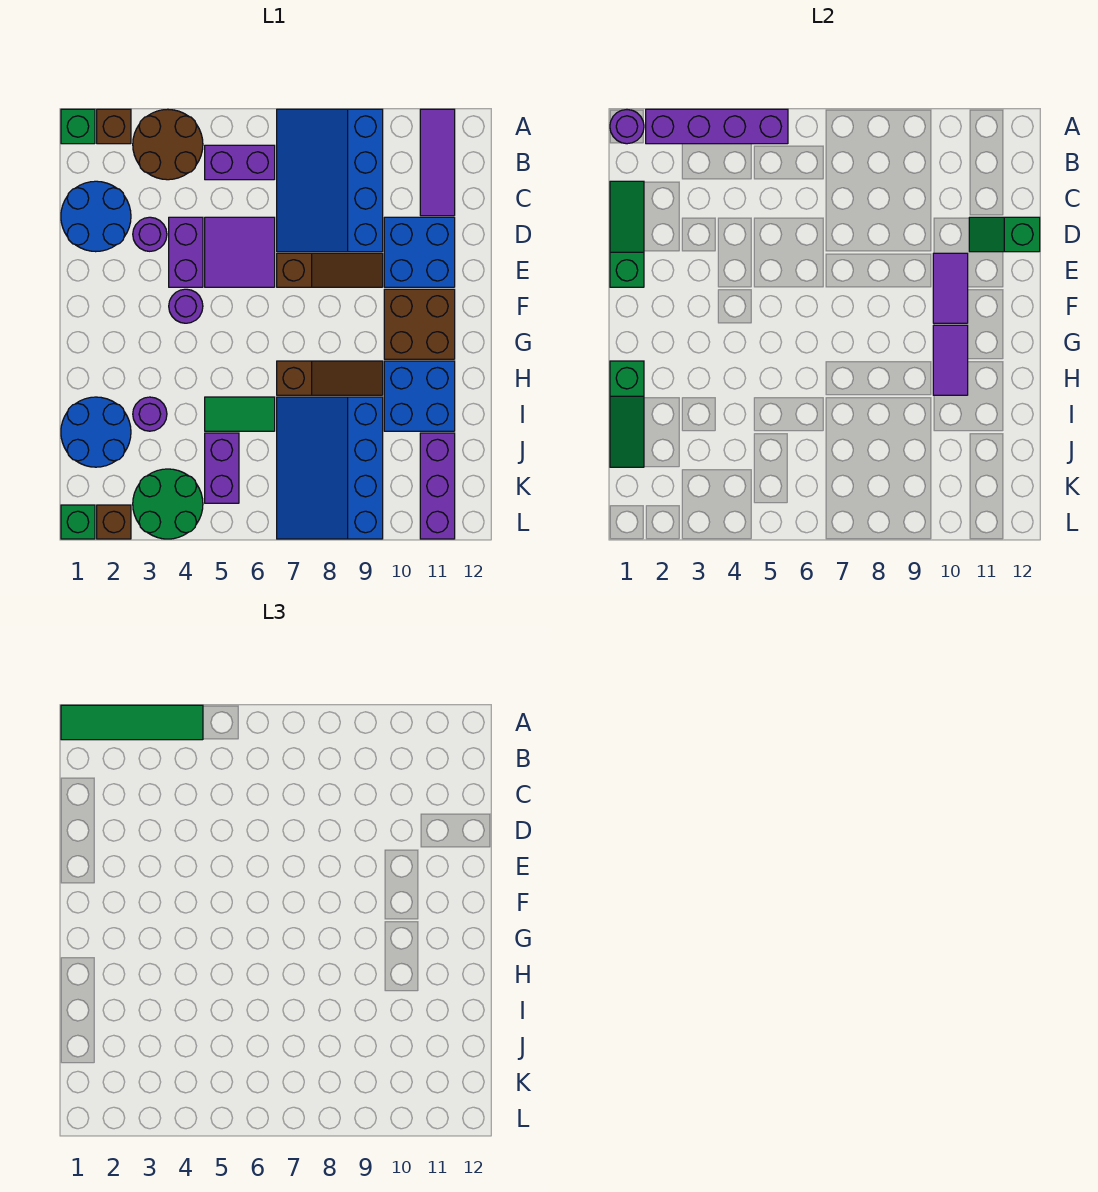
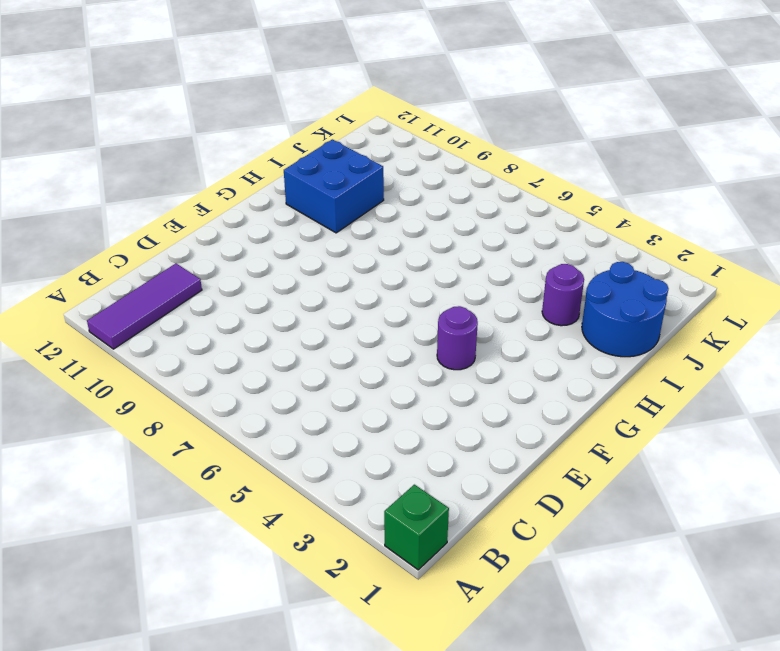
none -> brown brick A2 level 1
none -> brown round brick A3:B4 level 1
none -> blue slope A7:D9 level 1 top 9
none -> purple brick B5:B6 level 1

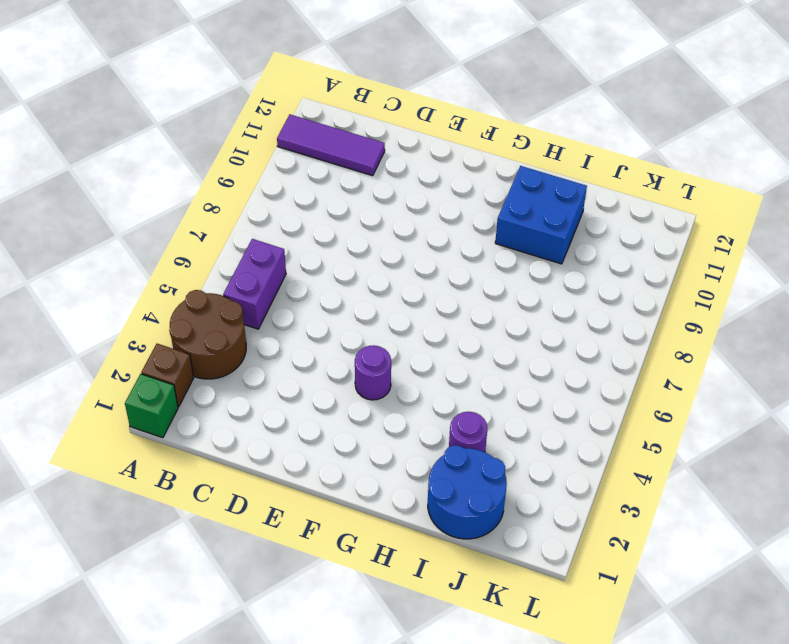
none -> blue slope A7:D9 level 1 top 9
none -> blue round brick C1:D2 level 1
none -> purple round brick D3 level 1
none -> purple brick D4:E4 level 1

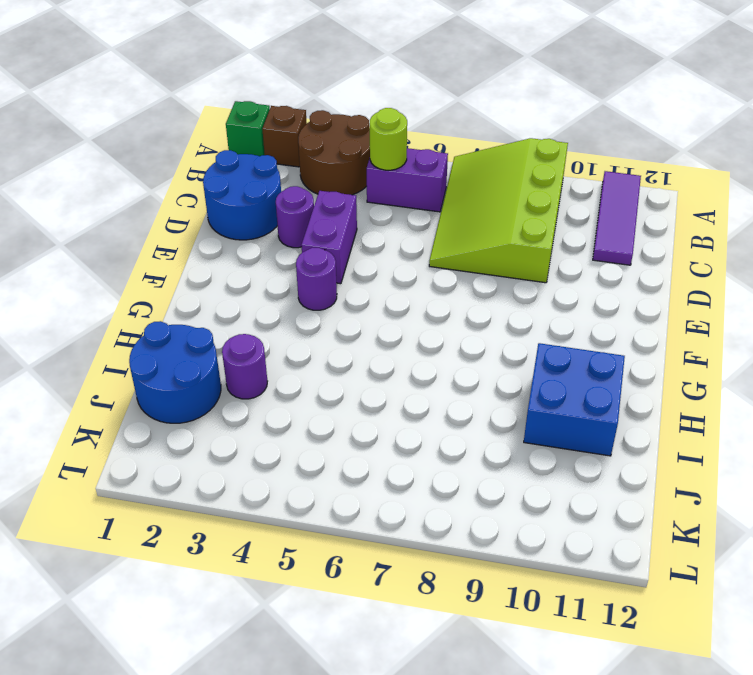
lime slope A7:D9 level 1 top 9 -> blue slope A7:D9 level 1 top 9
lime round brick B5 level 2 -> none
none -> purple tile D5:E6 level 1
none -> blue brick D10:E11 level 1
none -> brown slope E7:E9 level 1 top 7
none -> brown brick F10:G11 level 1

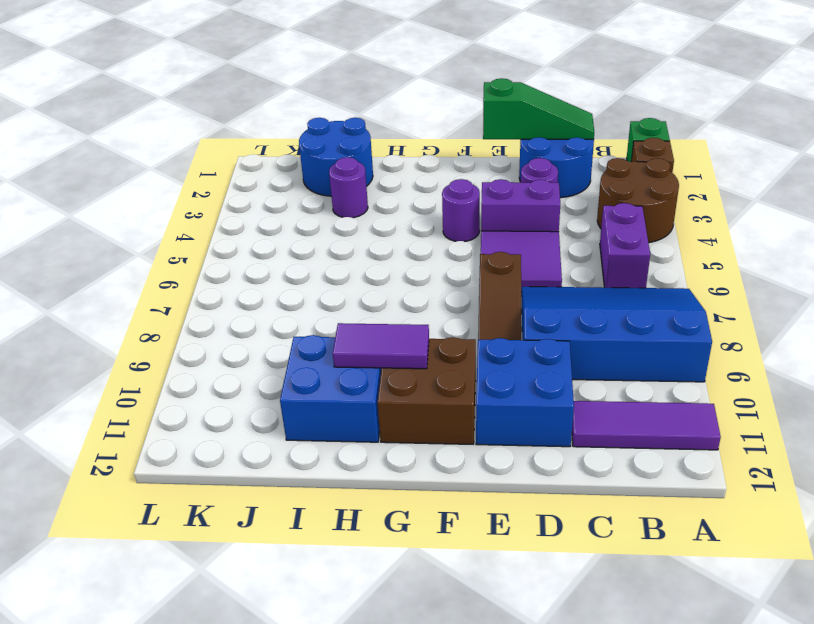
none -> brown slope H7:H9 level 1 top 7
none -> green tile I5:I6 level 1
none -> blue slope I7:L9 level 1 top 9
none -> purple brick J5:K5 level 1

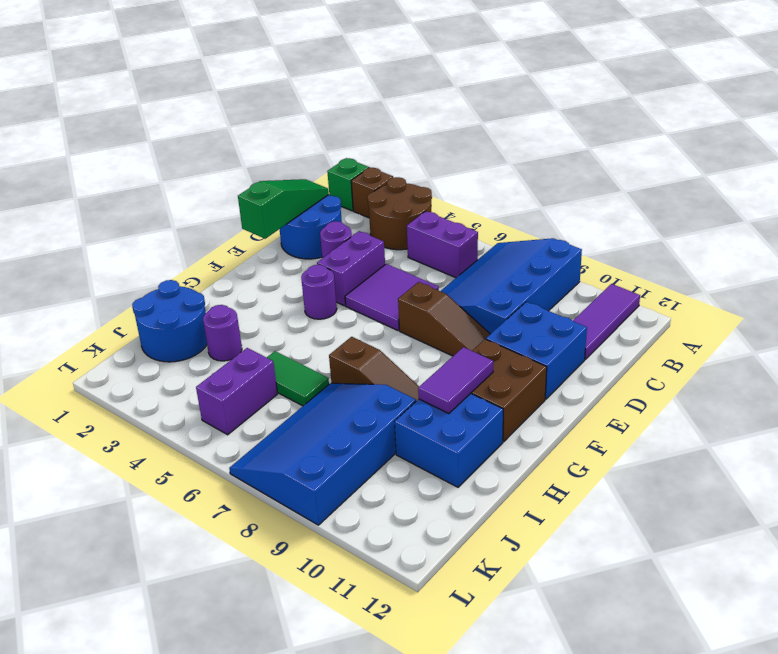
none -> purple brick J11:L11 level 1
none -> green round brick K3:L4 level 1
none -> green brick L1 level 1
none -> brown brick L2 level 1

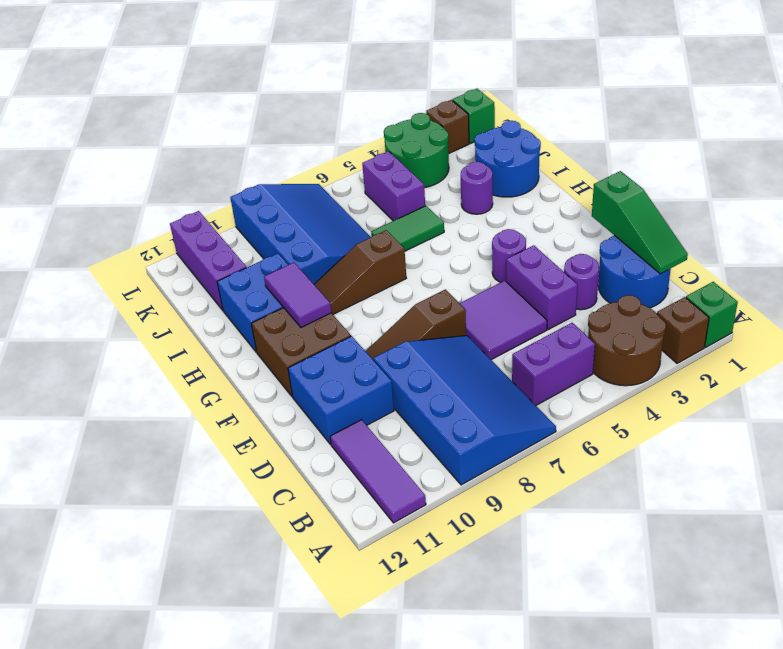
none -> purple round brick A1 level 2
none -> purple brick A2:A5 level 2
none -> green slope D11:D12 level 2 top 12
none -> purple tile E10:F10 level 2

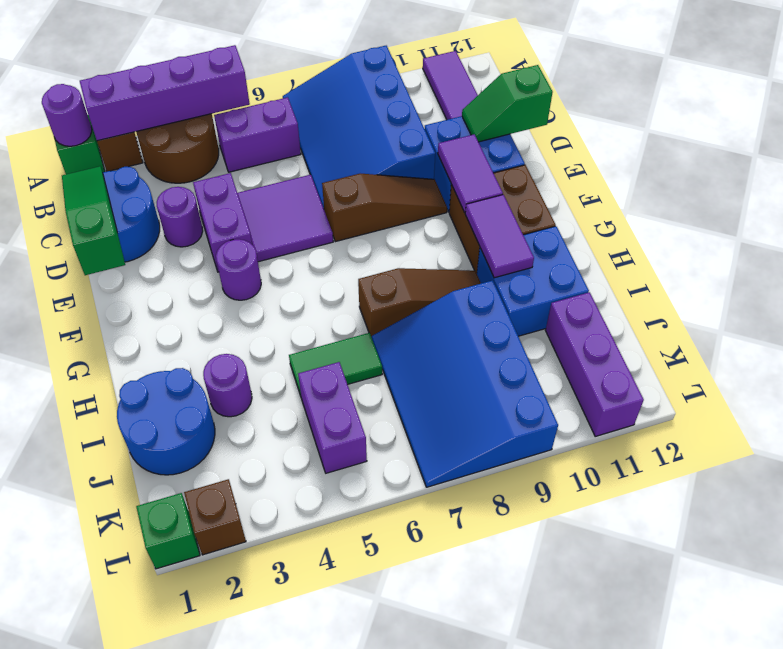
none -> green round brick K3:L4 level 1
none -> green slope H1:J1 level 2 top H
none -> green tile A1:A4 level 3

